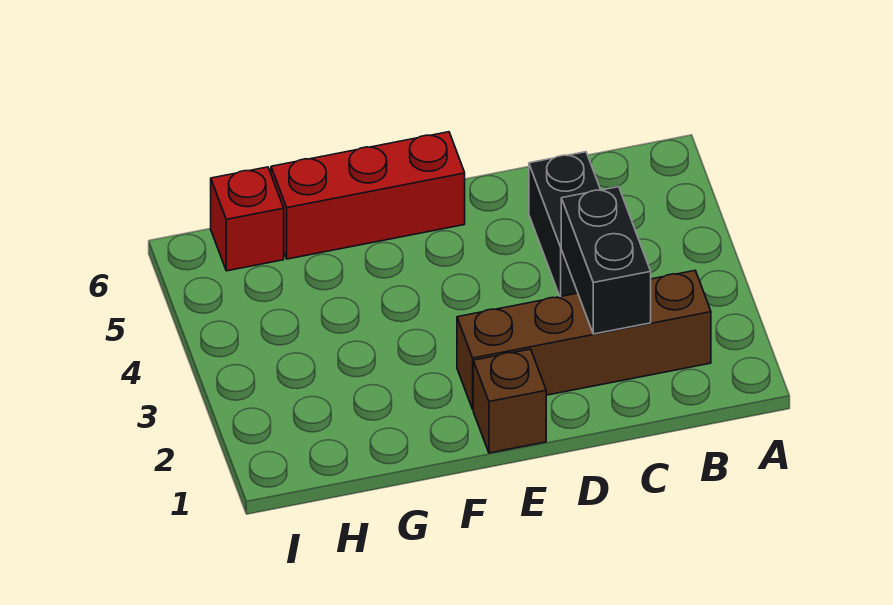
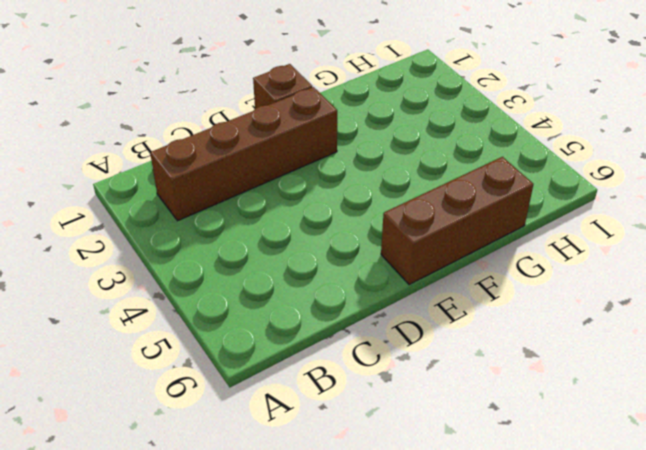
brown brick E6:G6 level 1 -> red brick E6:G6 level 1
none -> black brick C4:C5 level 1
none -> red brick H6 level 1

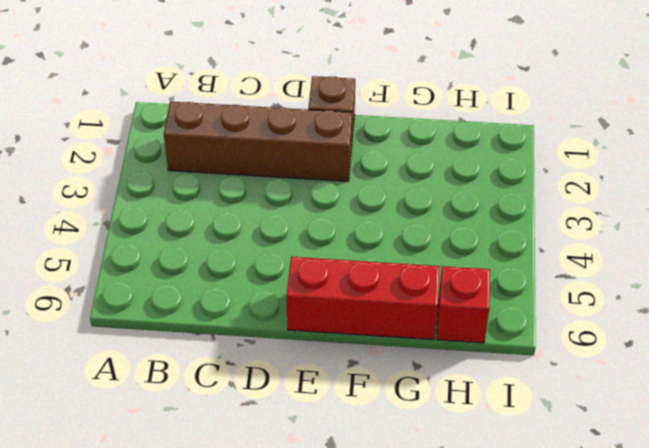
none -> black brick C4:C5 level 1
none -> black brick C2:C3 level 2

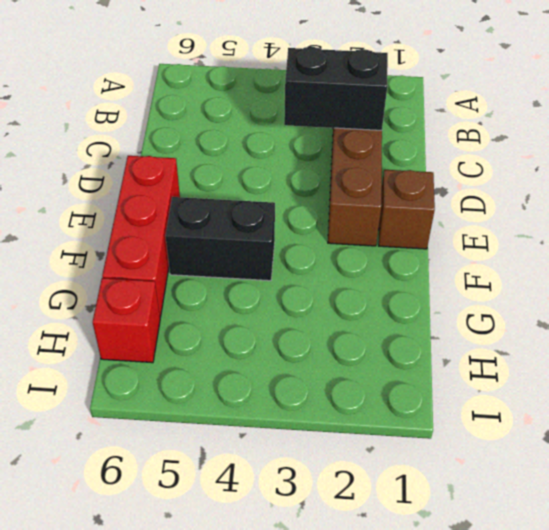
black brick F4:F5 level 1 -> black brick C4:C5 level 1

